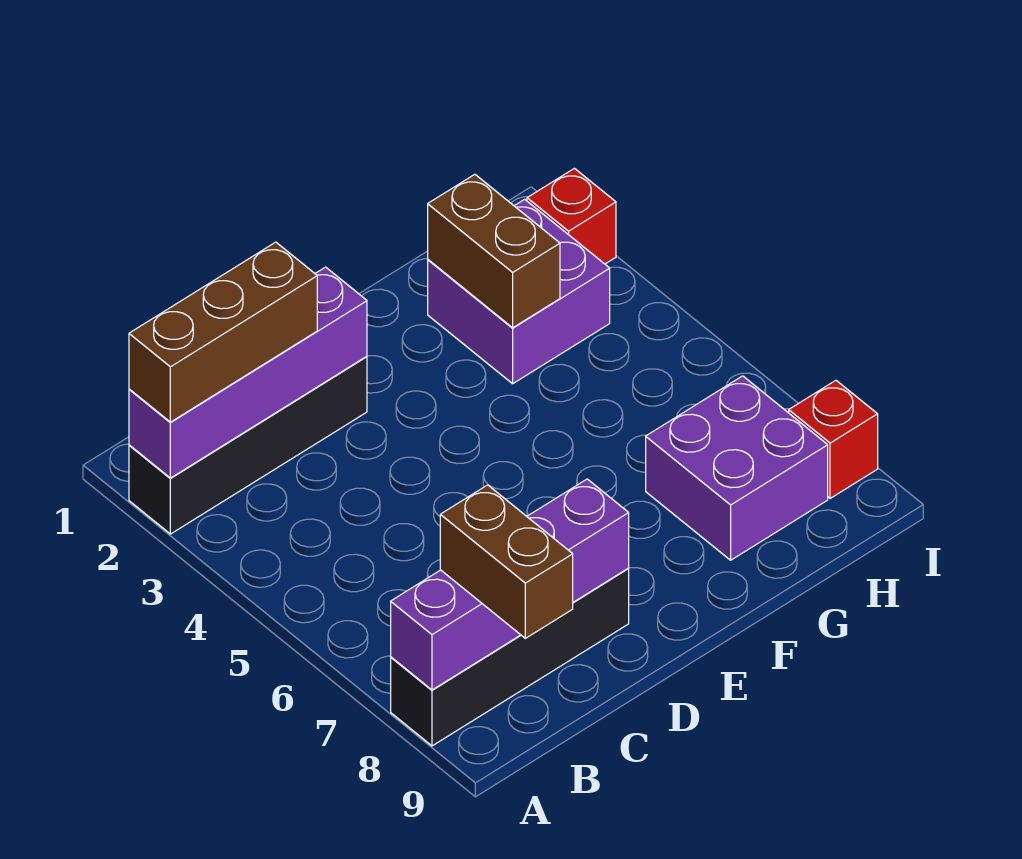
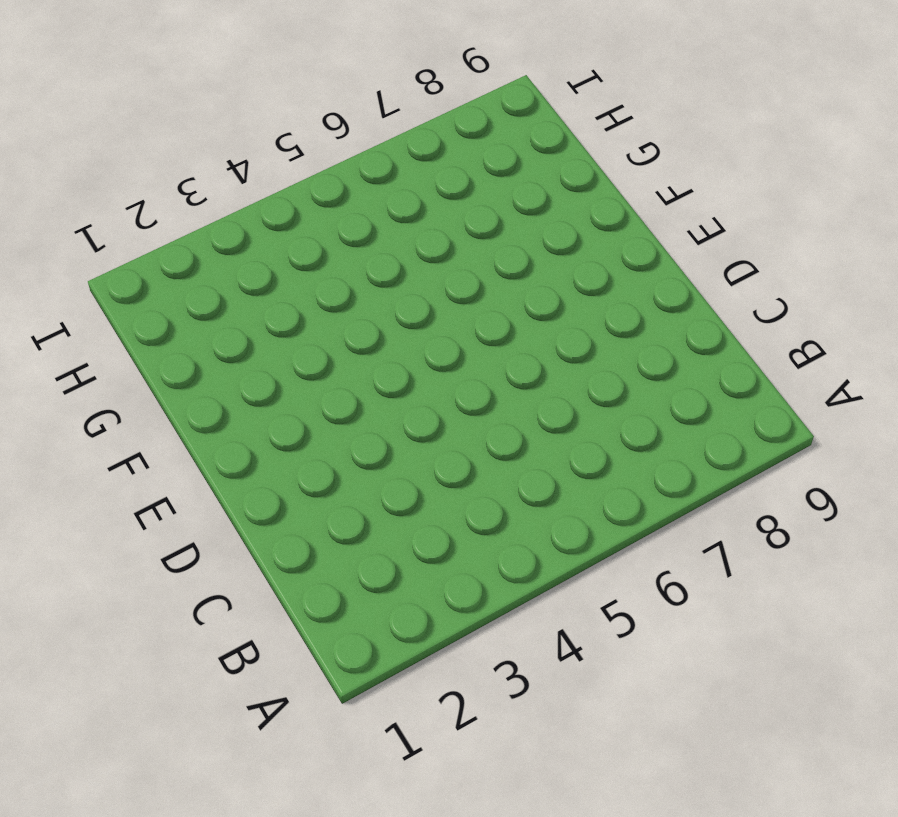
none -> black brick A2:D2 level 1
none -> black brick A8:D8 level 1

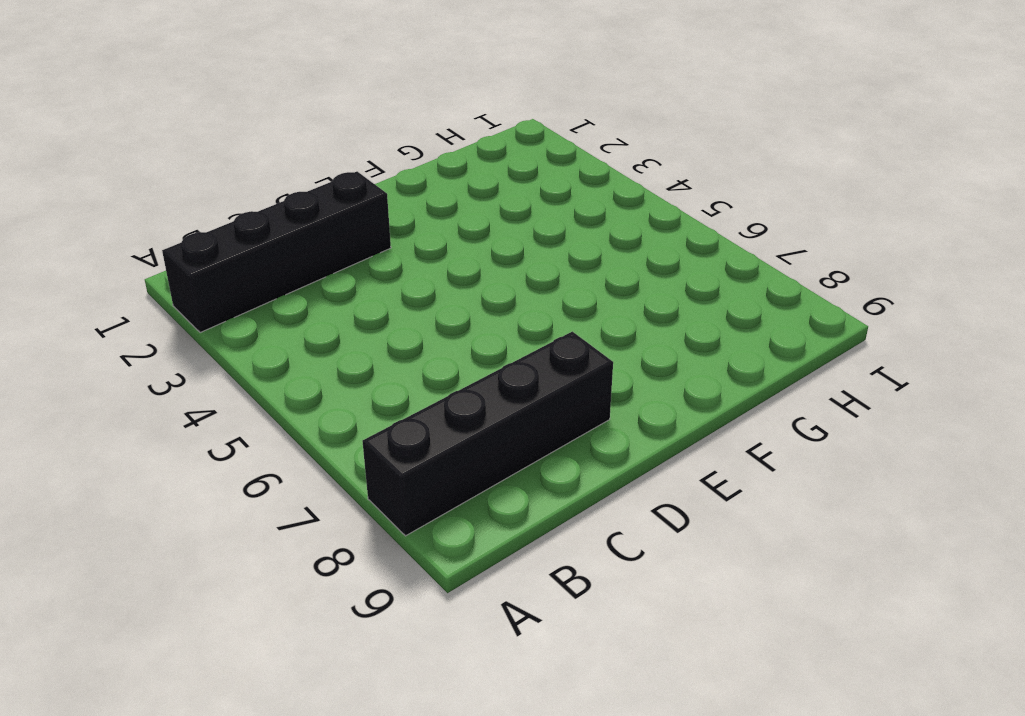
none -> purple brick G2:H3 level 1
none -> purple brick G7:H8 level 1

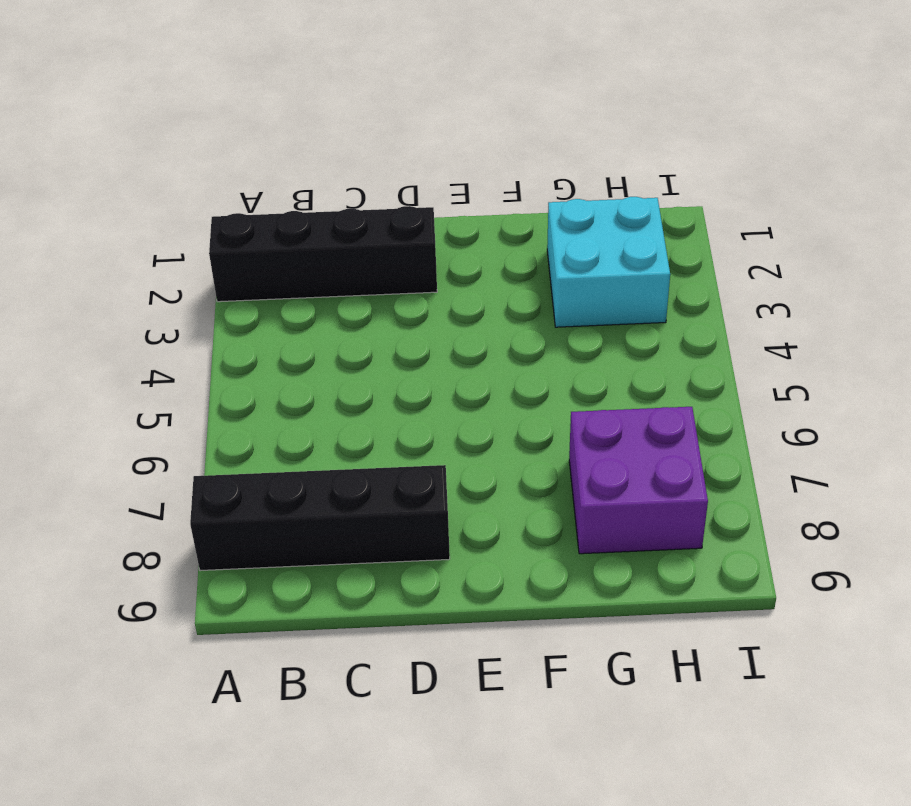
cyan brick G2:H3 level 1 -> purple brick G2:H3 level 1
none -> red brick I2 level 1
none -> red brick I8 level 1

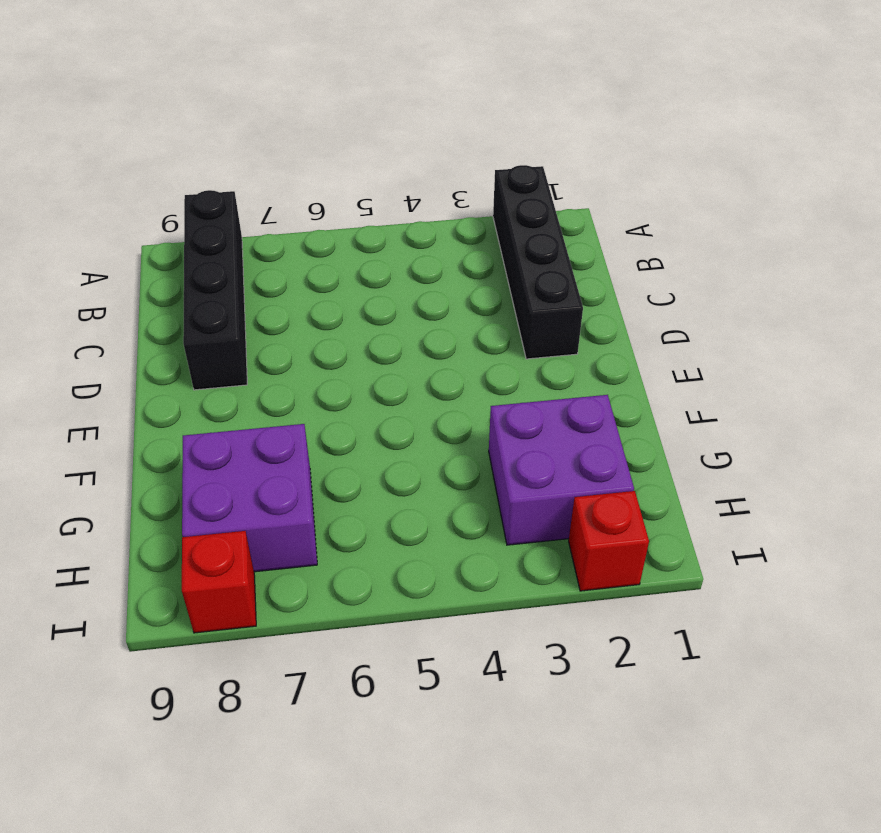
none -> purple brick A2:D2 level 2
none -> purple brick A8:D8 level 2

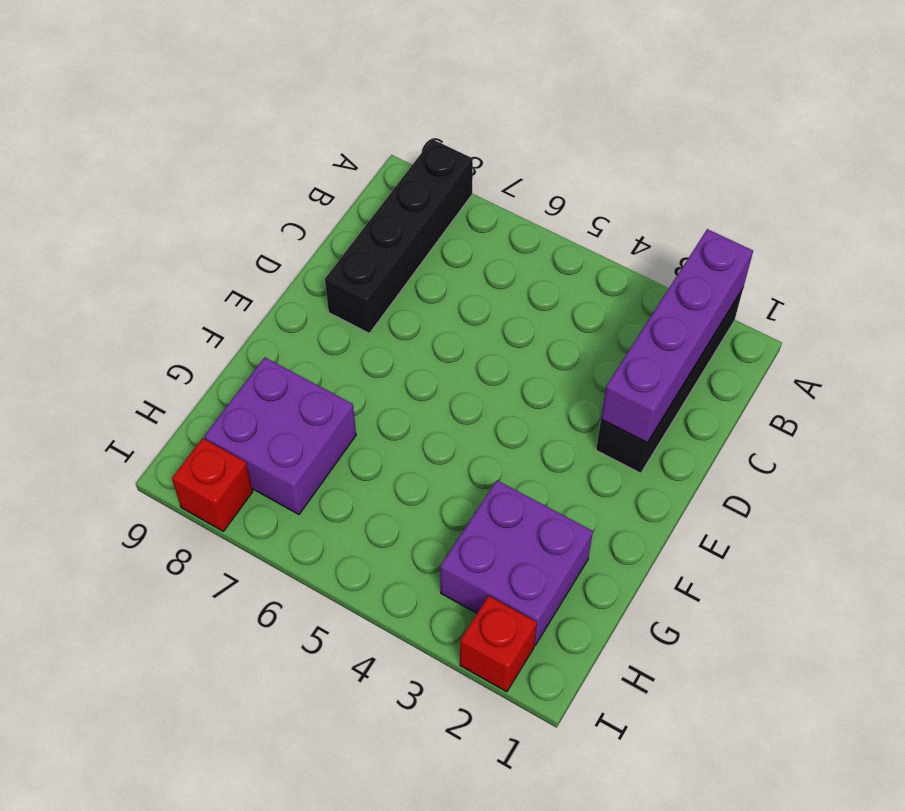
none -> purple brick A8:D8 level 2
none -> brown brick G2:G3 level 2

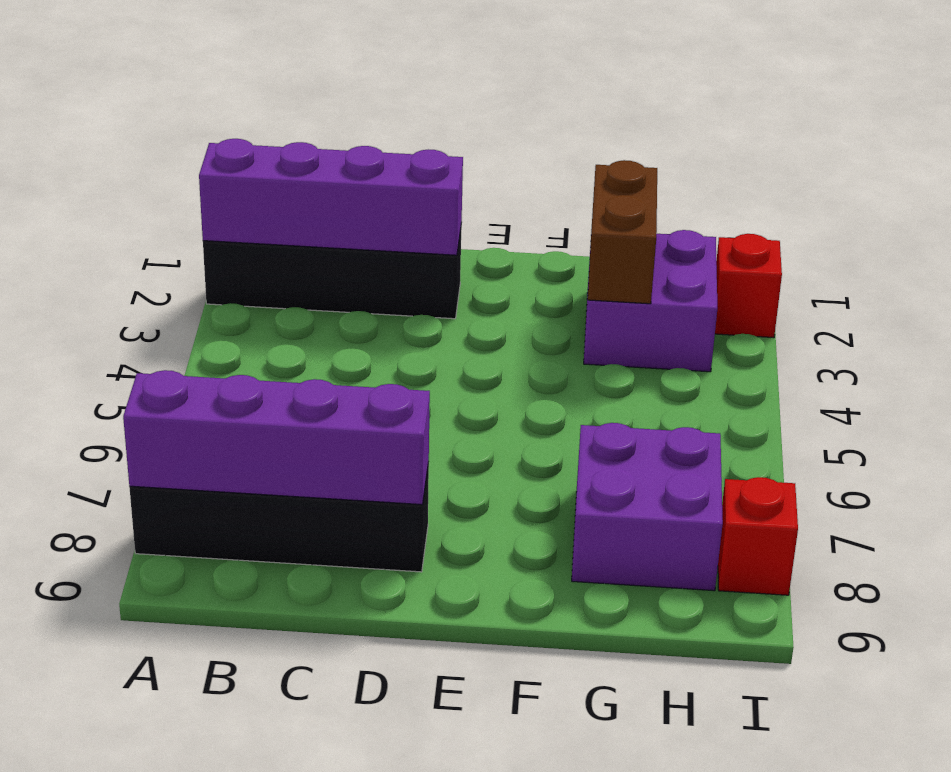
none -> brown brick A2:C2 level 3
none -> brown brick B8:B9 level 3

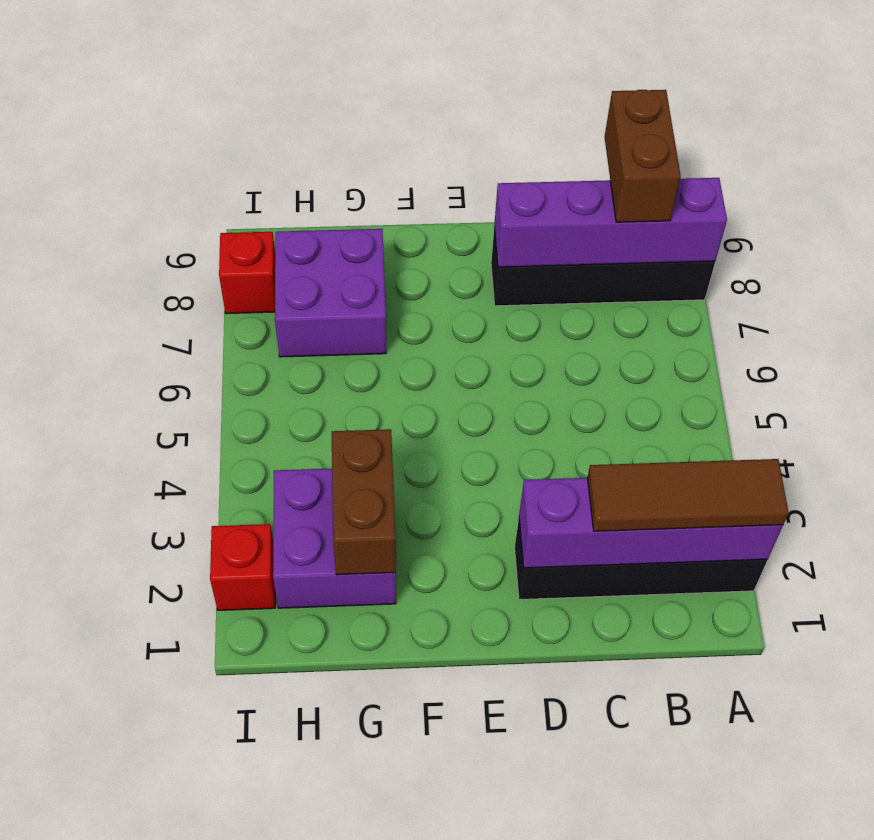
brown tile A2:C2 level 3 -> brown brick A2:C2 level 3

